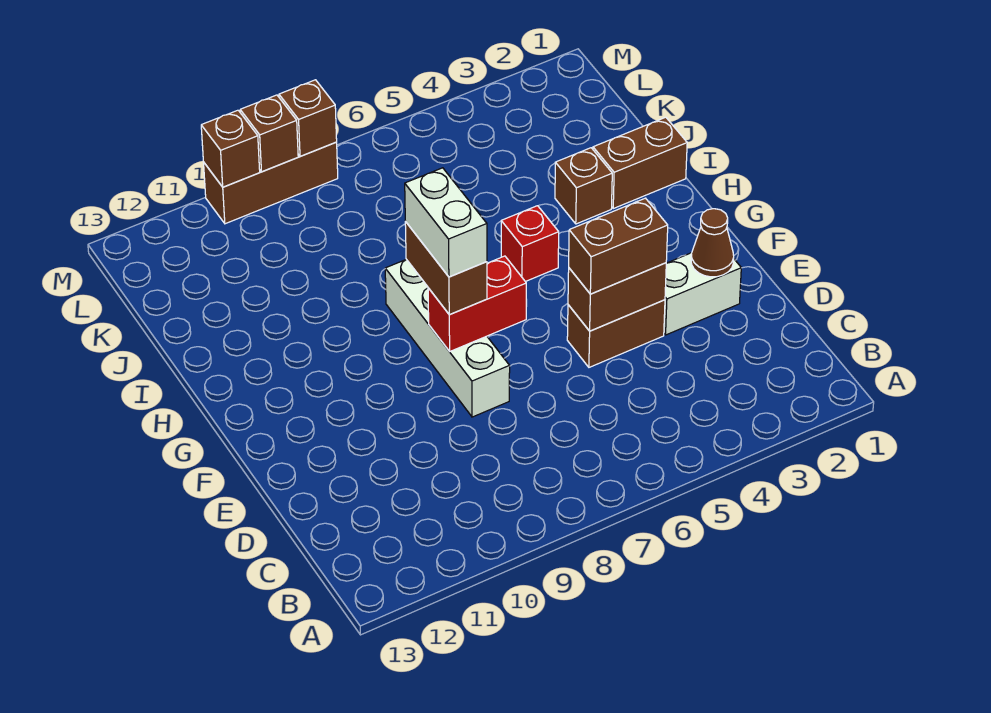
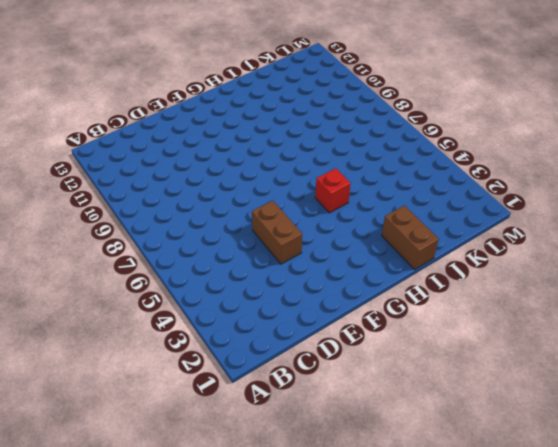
none -> white brick E2:E3 level 1
none -> white brick E8:H8 level 1
none -> brown brick I3 level 1

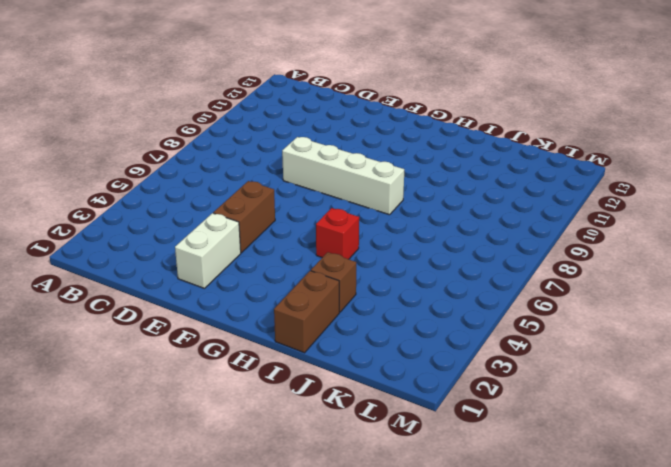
none -> brown brick M8:M10 level 1
none -> brown cone E2 level 2
none -> brown brick E4:E5 level 2

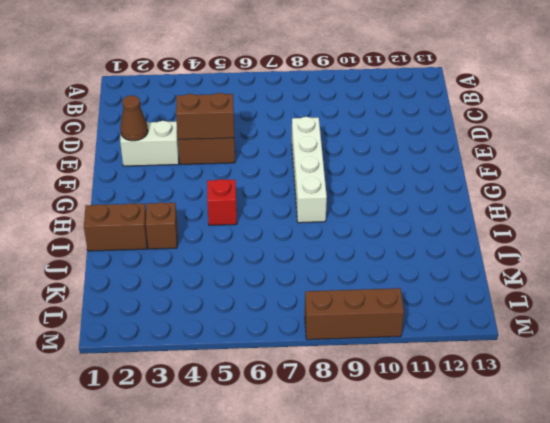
none -> red brick F7:F8 level 2
none -> brown brick M8 level 2
none -> brown brick M9 level 2

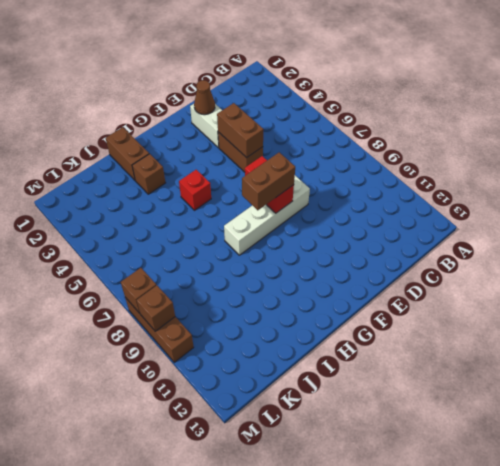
none -> brown brick M10 level 2
none -> brown brick E4:E5 level 3
none -> white brick F8:G8 level 4

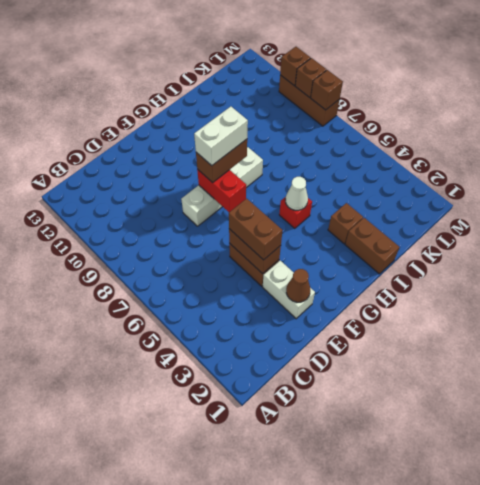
white cone H5 level 2 -> none

